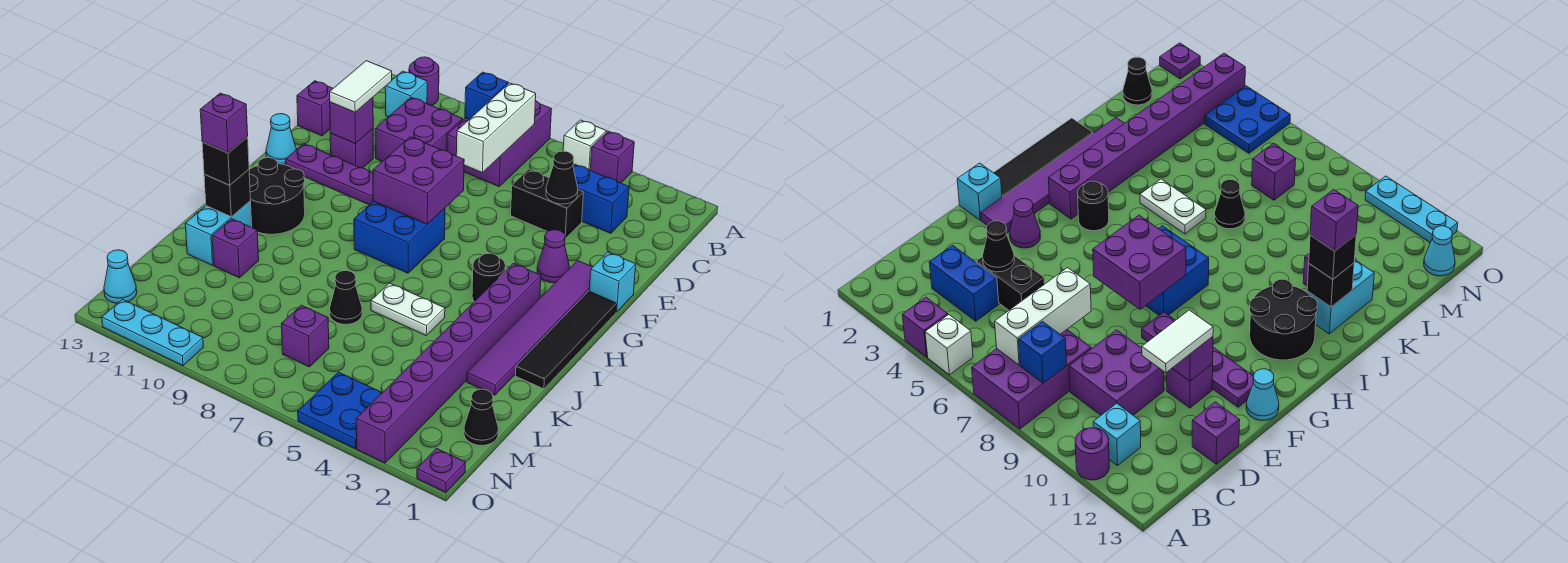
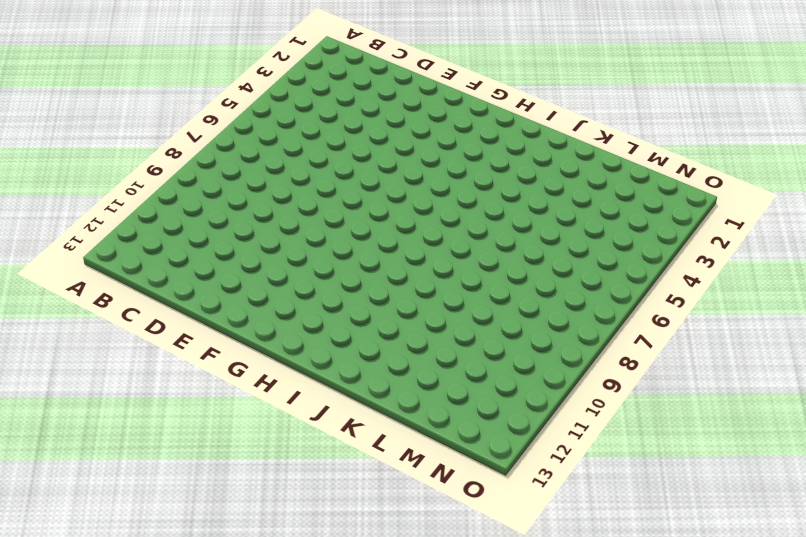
none -> purple brick A4 level 1
none -> white brick A5 level 1
none -> purple brick A7:C8 level 1
none -> purple round brick A11 level 1

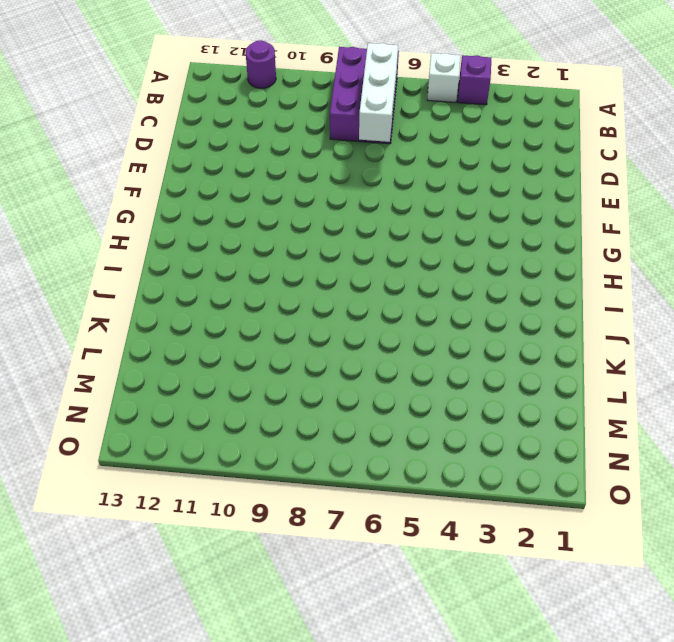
none -> cyan brick B11 level 1
none -> blue brick C3:C4 level 1
none -> purple brick C9:D10 level 1
none -> black brick D4:D5 level 1

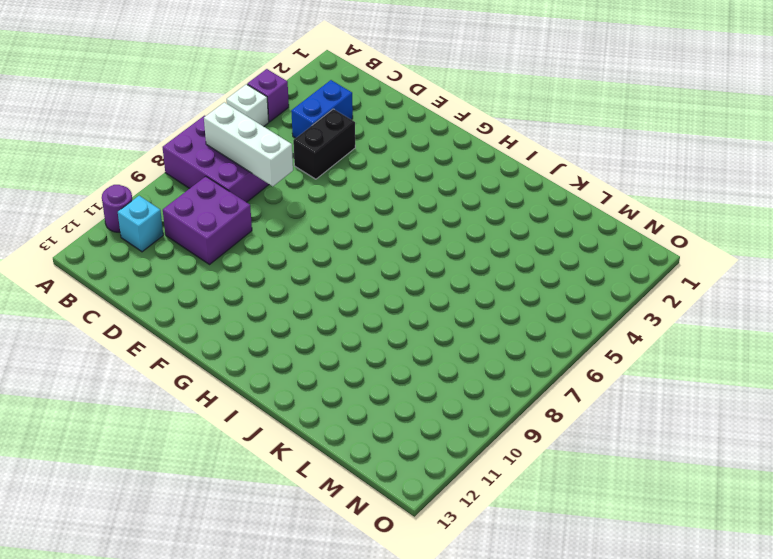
none -> purple brick D13 level 1
none -> purple brick E11 level 1
none -> cyan brick F1 level 1
none -> purple tile F2:K2 level 1

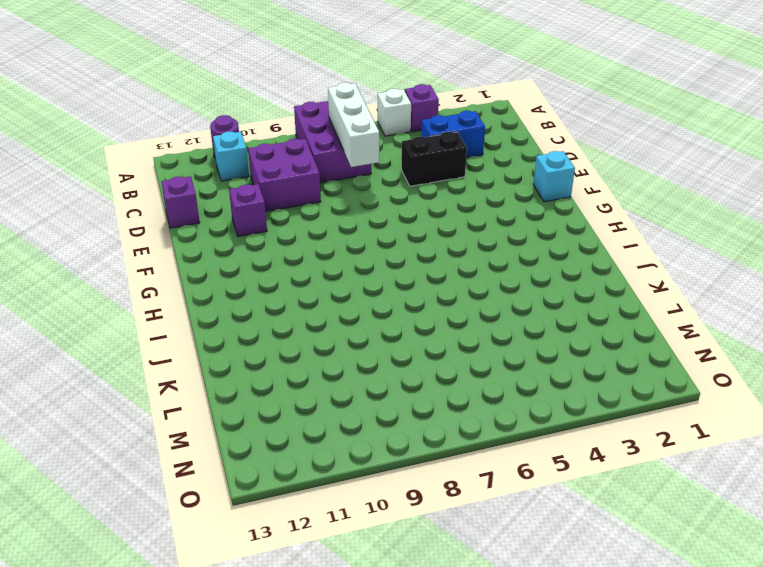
none -> purple tile F2:K2 level 1
none -> purple cone F3 level 1
none -> purple plate F9:F12 level 1
none -> cyan cone F13 level 1

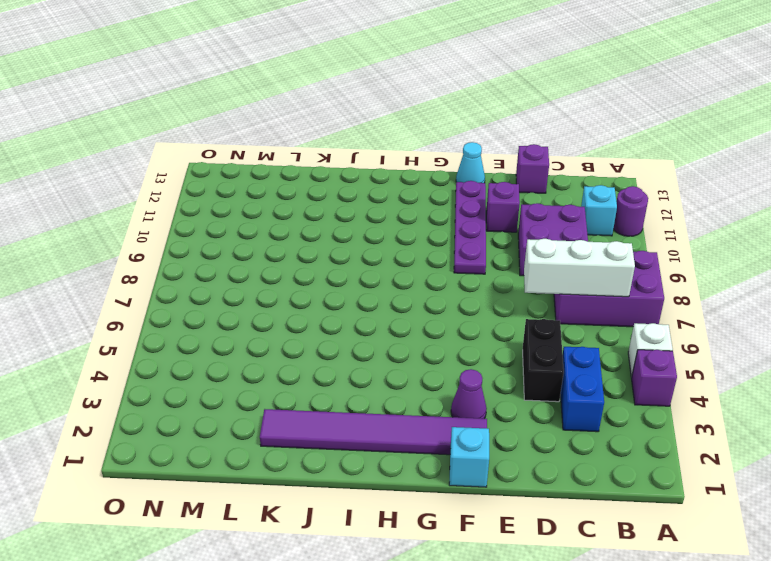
none -> black tile G1:J1 level 1
none -> blue brick G7:H8 level 1
none -> purple brick H3:O3 level 1
none -> black round brick H4 level 1

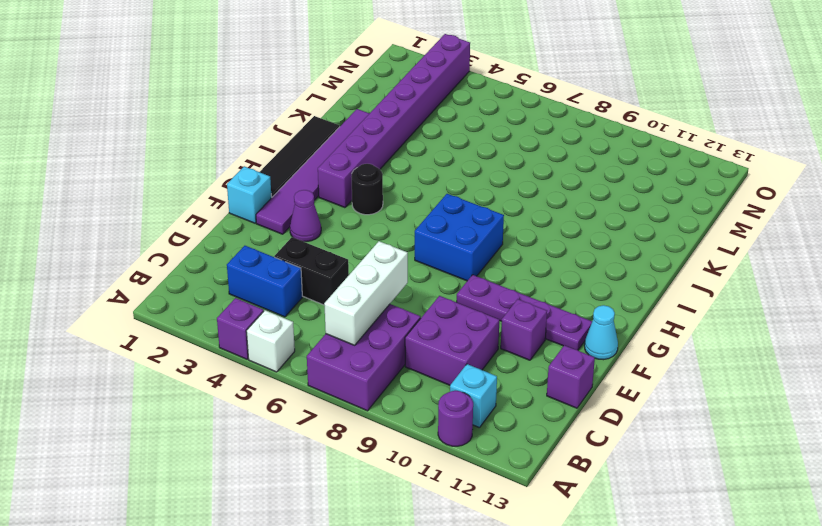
none -> black round brick H11:I12 level 1
none -> white plate J5:J6 level 1
none -> cyan brick J12:K12 level 1
none -> black cone K7 level 1

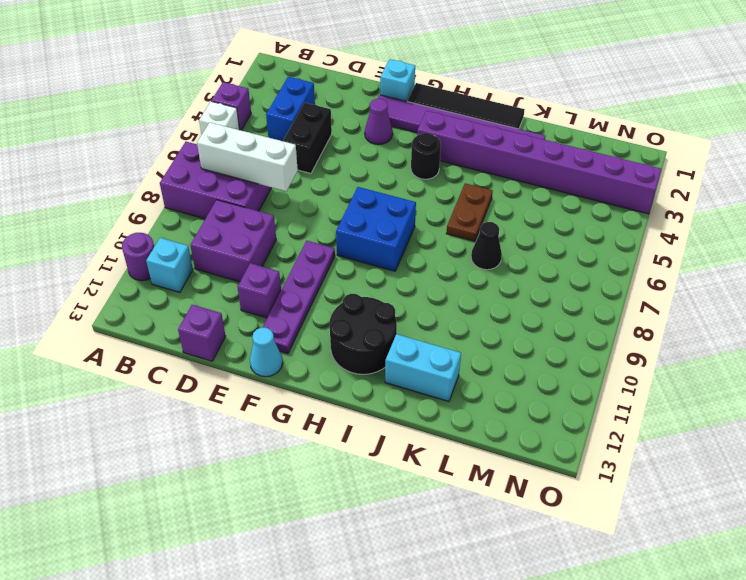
brown plate J5:J6 level 1 -> white plate J5:J6 level 1
none -> purple brick K11 level 1
none -> black cone M1 level 1
none -> purple brick M7 level 1
none -> blue plate N4:O5 level 1

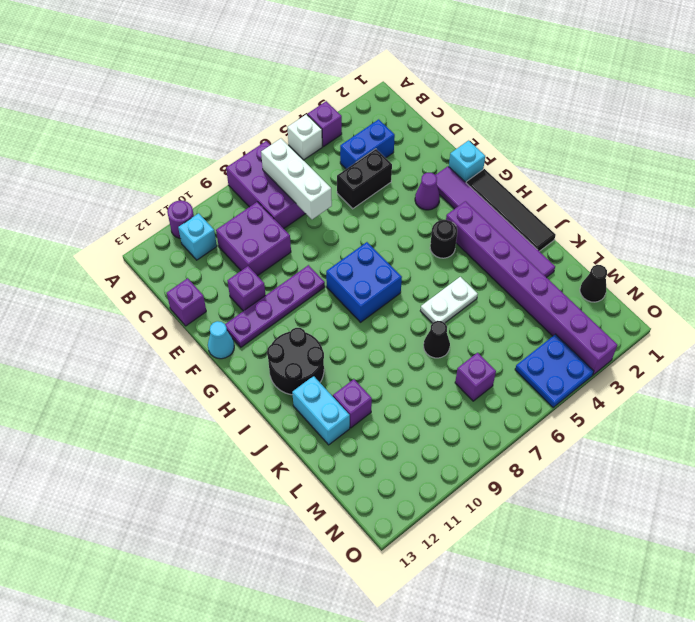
none -> cyan cone N13 level 1
none -> purple plate O1 level 1
none -> cyan plate O10:O12 level 1
none -> blue brick B8 level 2

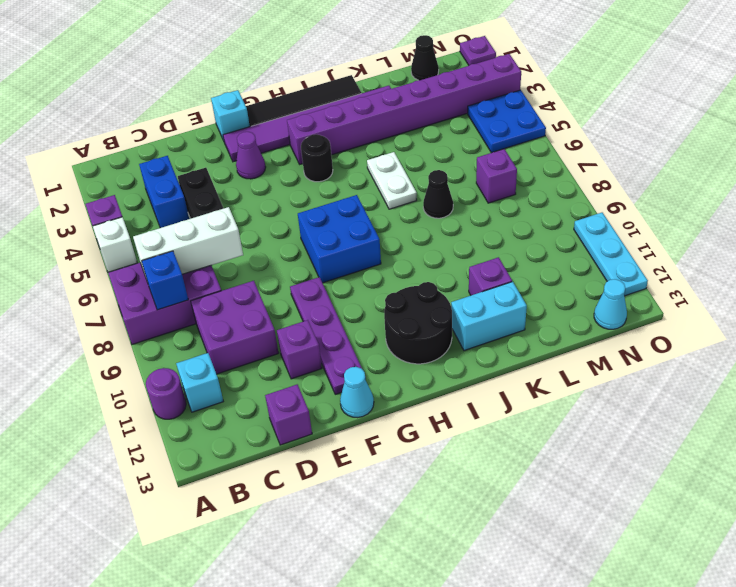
none -> black cone D4 level 2
none -> purple brick E11 level 2
none -> purple brick F7:G8 level 2
none -> black brick J12 level 2

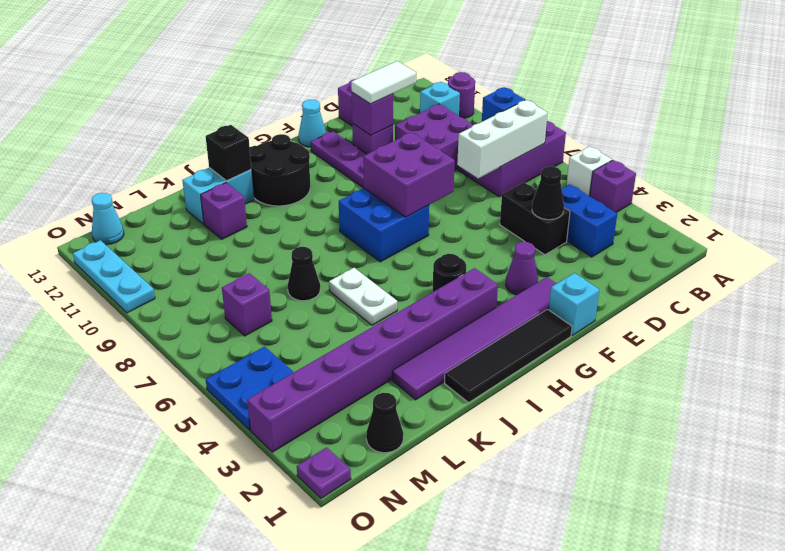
none -> black brick J12 level 3
none -> purple brick J12 level 4

